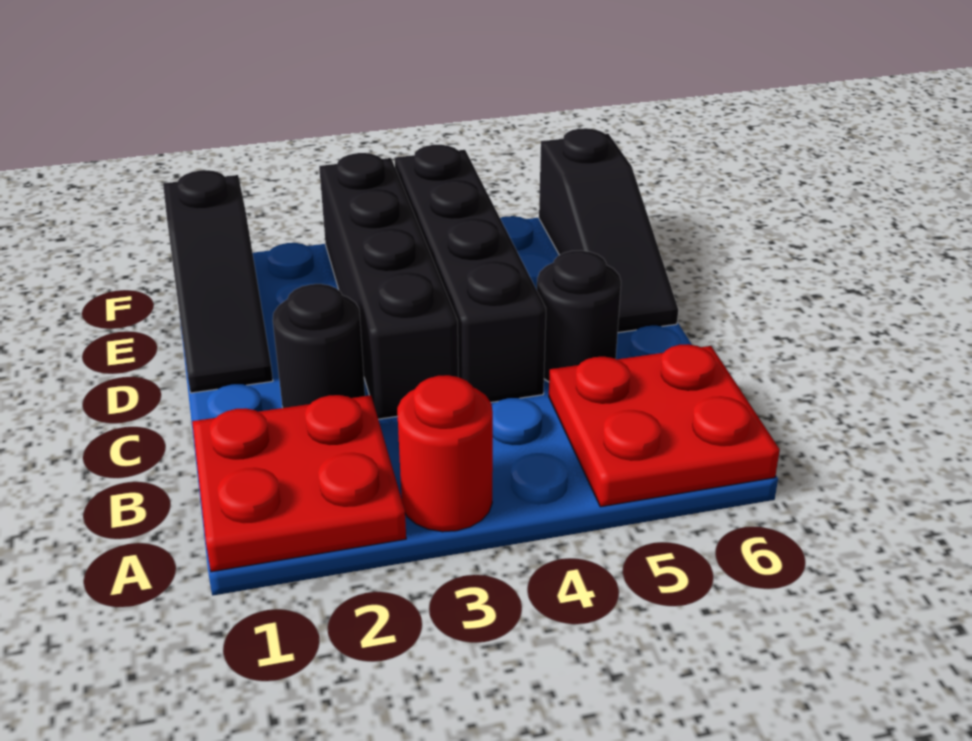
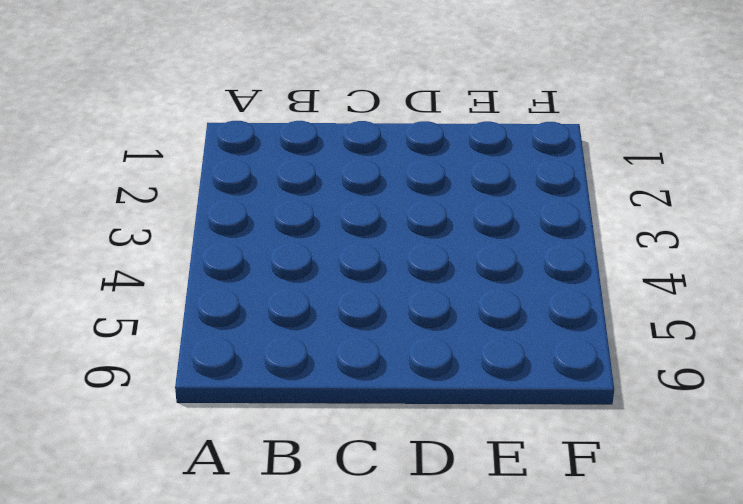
none -> red plate A1:B2 level 1
none -> red round brick A3 level 1

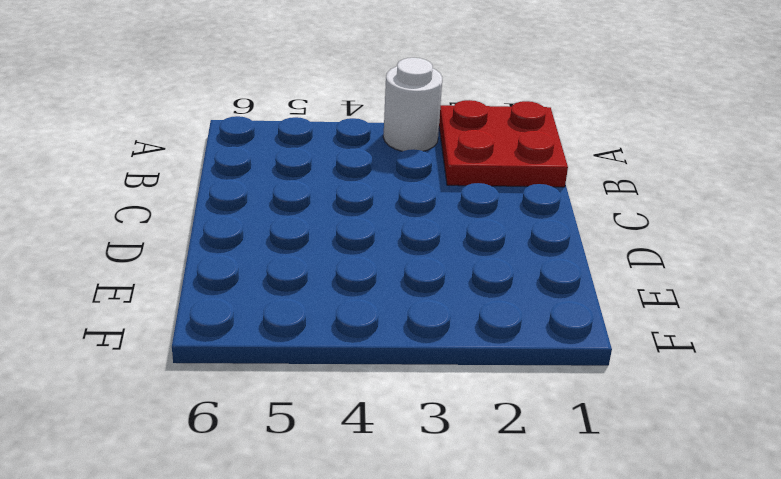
white round brick A3 level 1 -> red round brick A3 level 1
none -> red plate A5:B6 level 1
none -> black round brick C2 level 1

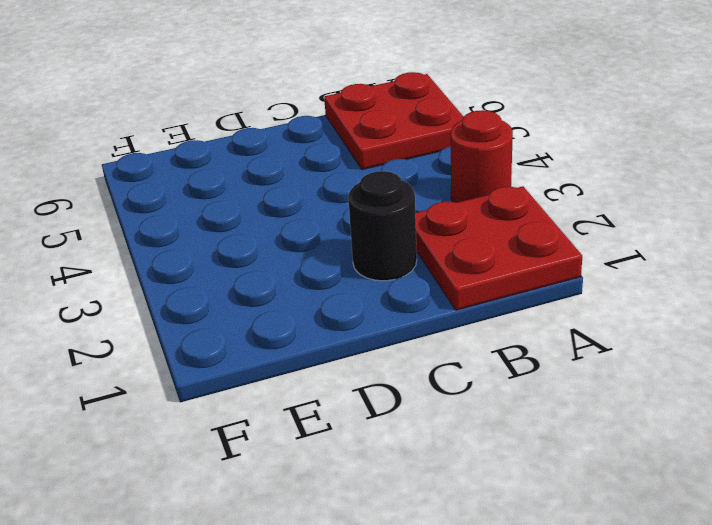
none -> black brick C3:F3 level 1
none -> black brick C4:F4 level 1

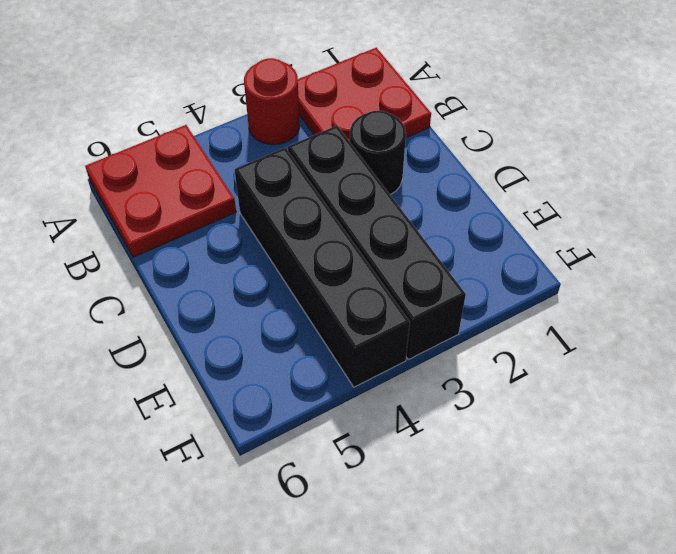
none -> black round brick C5 level 1
none -> black slope D1:F1 level 1 top F

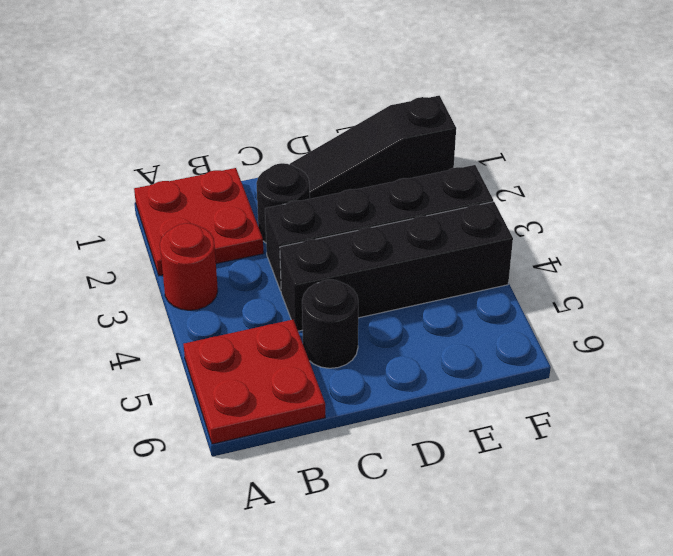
none -> black slope D6:F6 level 1 top F

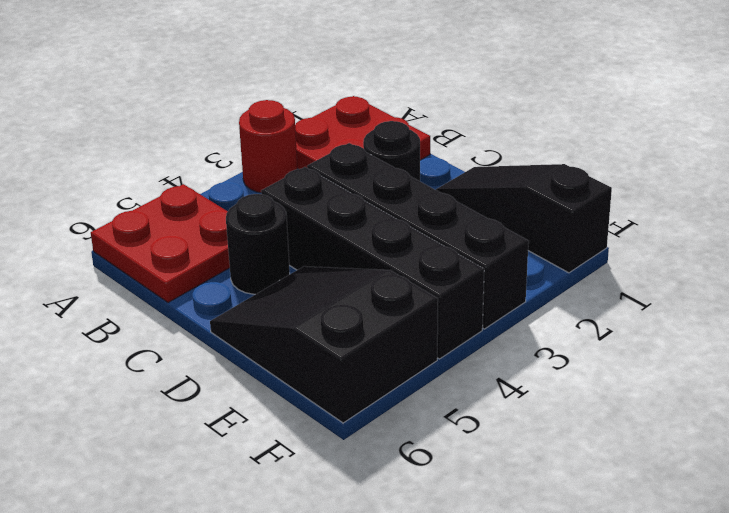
black slope D5:F6 level 1 top F -> black slope D6:F6 level 1 top F

